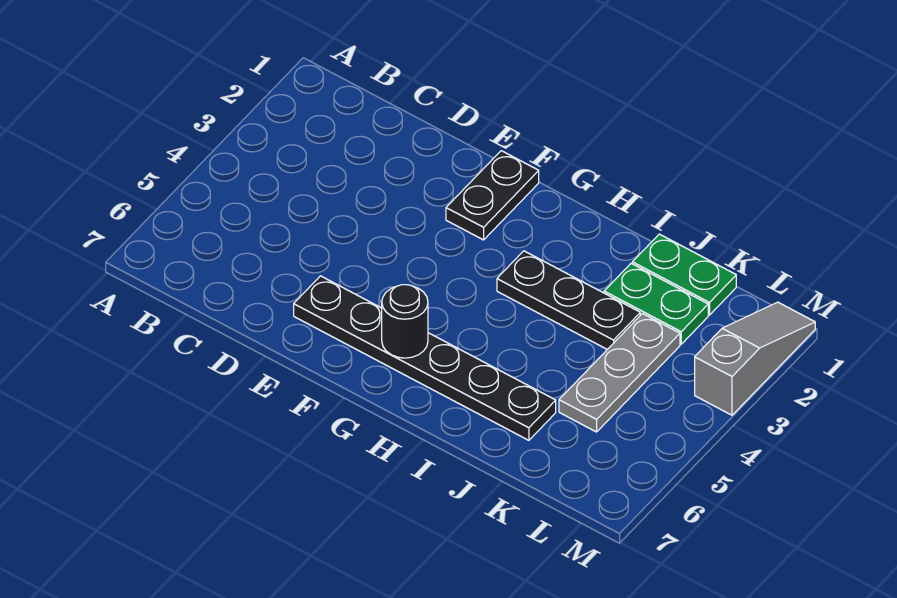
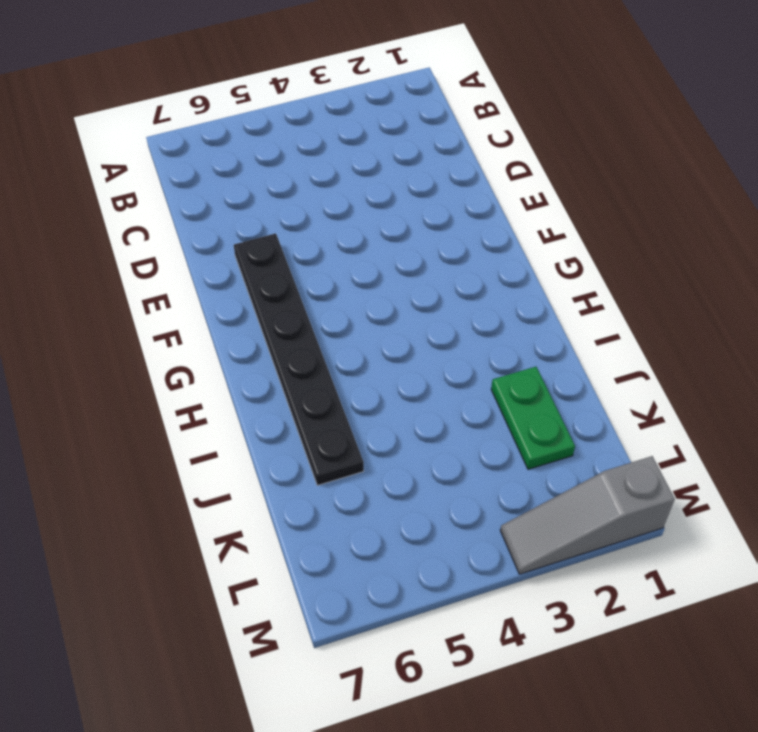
grey slope M1:M3 level 1 top 1 -> grey slope M1:M3 level 1 top 3
none -> black plate F1:F2 level 1
none -> black plate H3:J3 level 1

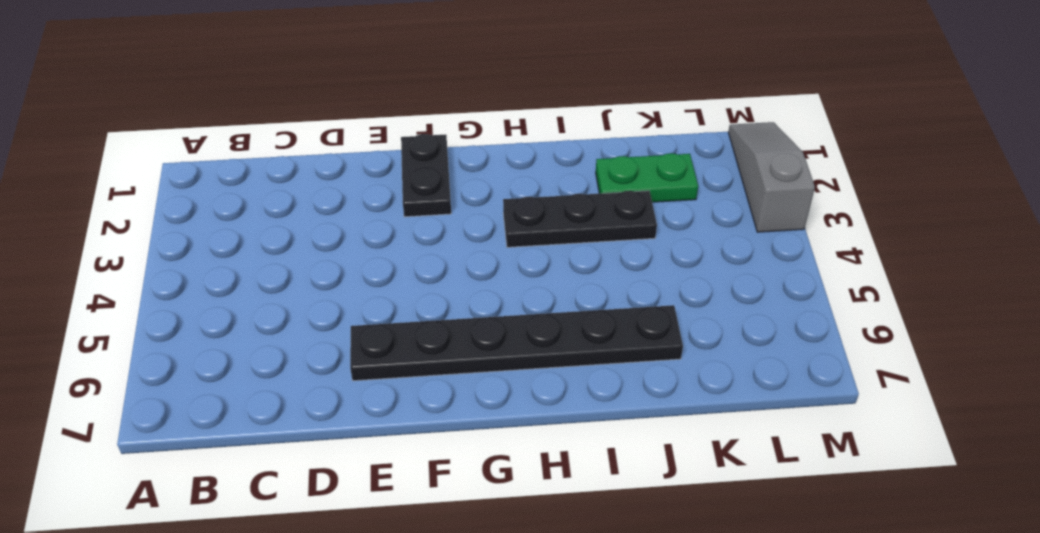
none -> green plate J1:K1 level 1
none -> grey plate K3:K5 level 1

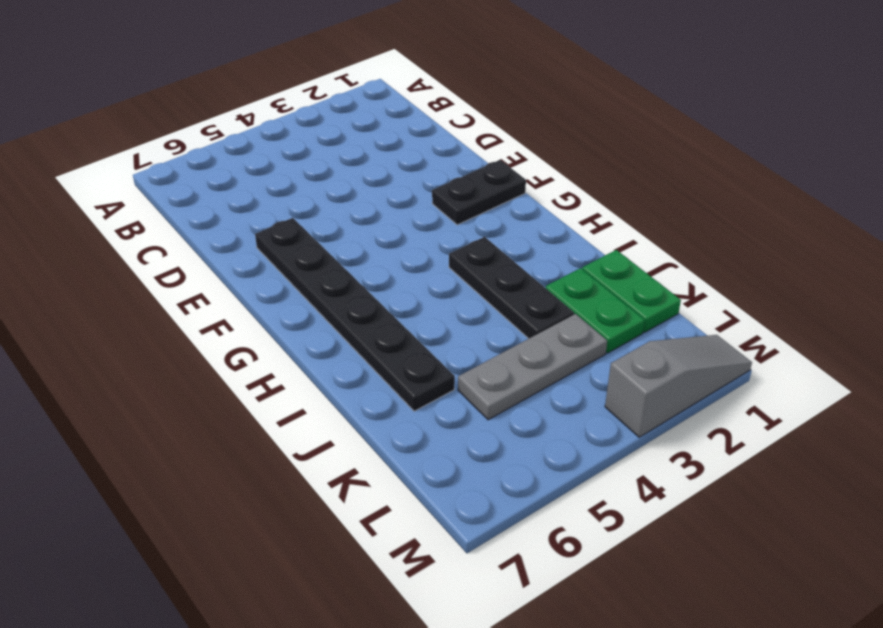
none -> black round brick G6 level 2

